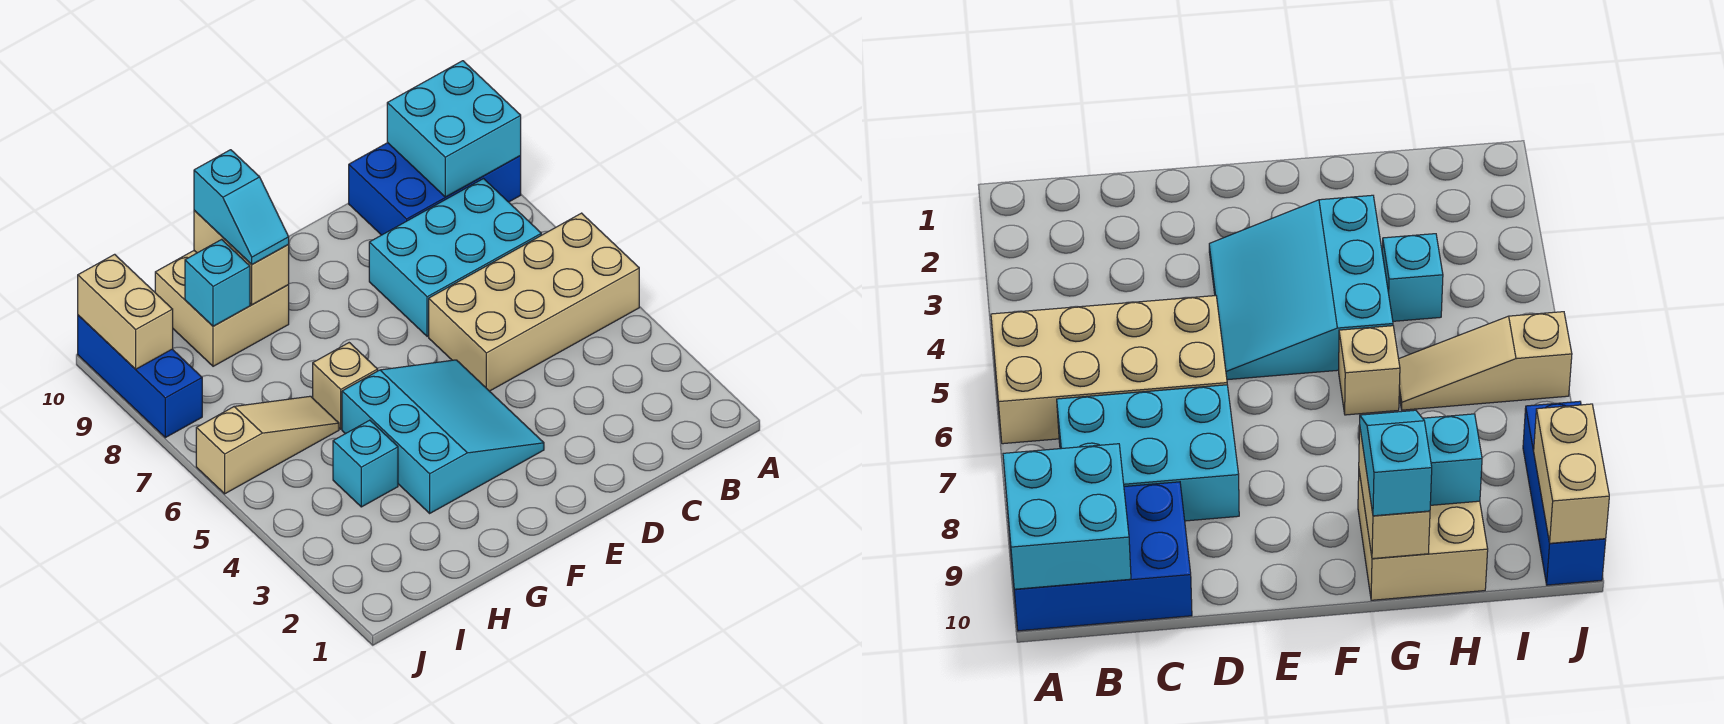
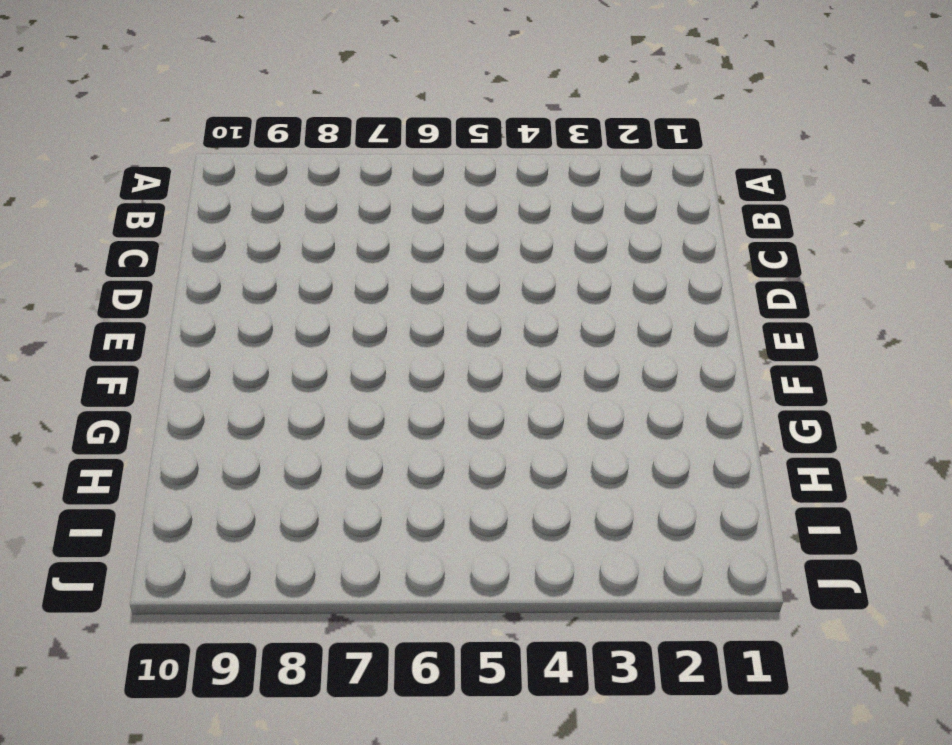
none -> tan brick A5:D6 level 1
none -> blue brick A9:C10 level 1
none -> cyan brick B7:D8 level 1

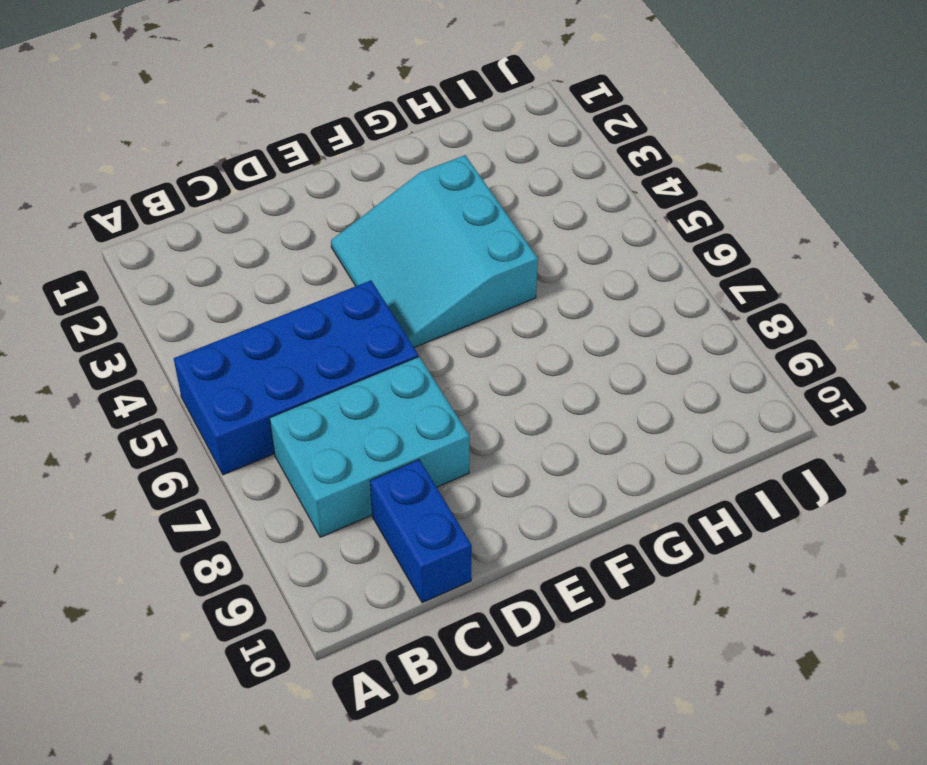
blue brick A5:D6 level 1 -> tan brick A5:D6 level 1
blue brick C9:C10 level 1 -> blue brick A9:C10 level 1
none -> tan brick G6 level 1
none -> tan brick G9:H10 level 1
none -> cyan brick H4 level 1

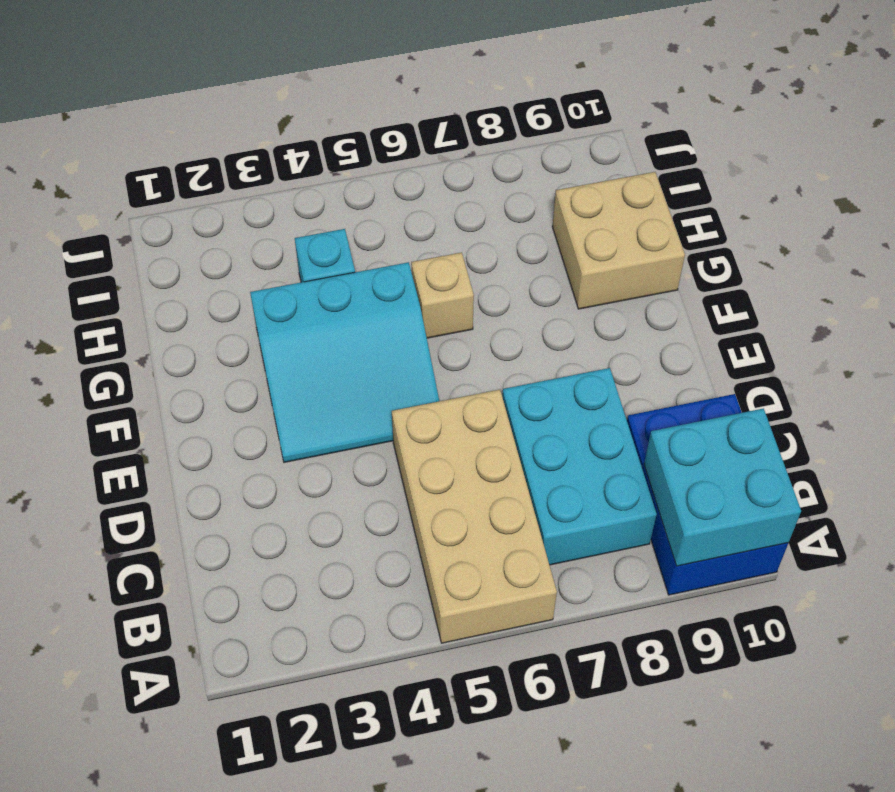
none -> tan slope H6:J6 level 1 top J
none -> blue brick J8:J10 level 1
none -> tan brick G9:G10 level 2

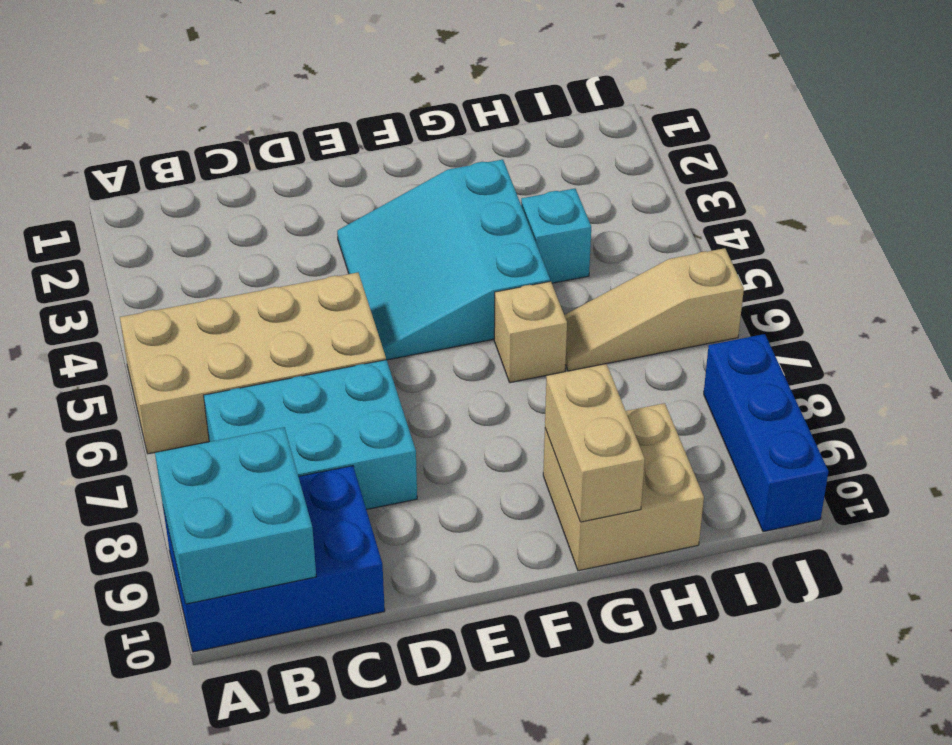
none -> cyan brick H9 level 2
none -> tan brick J9:J10 level 2
none -> cyan slope G9:G10 level 3 top 10

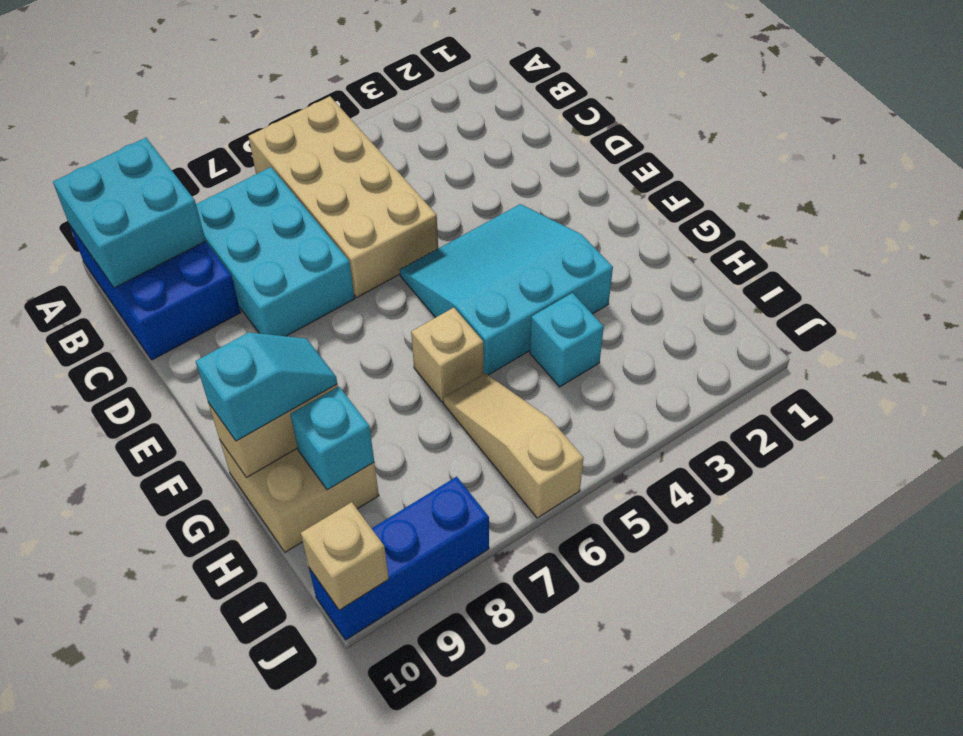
tan brick J10 level 2 -> tan brick J9:J10 level 2

